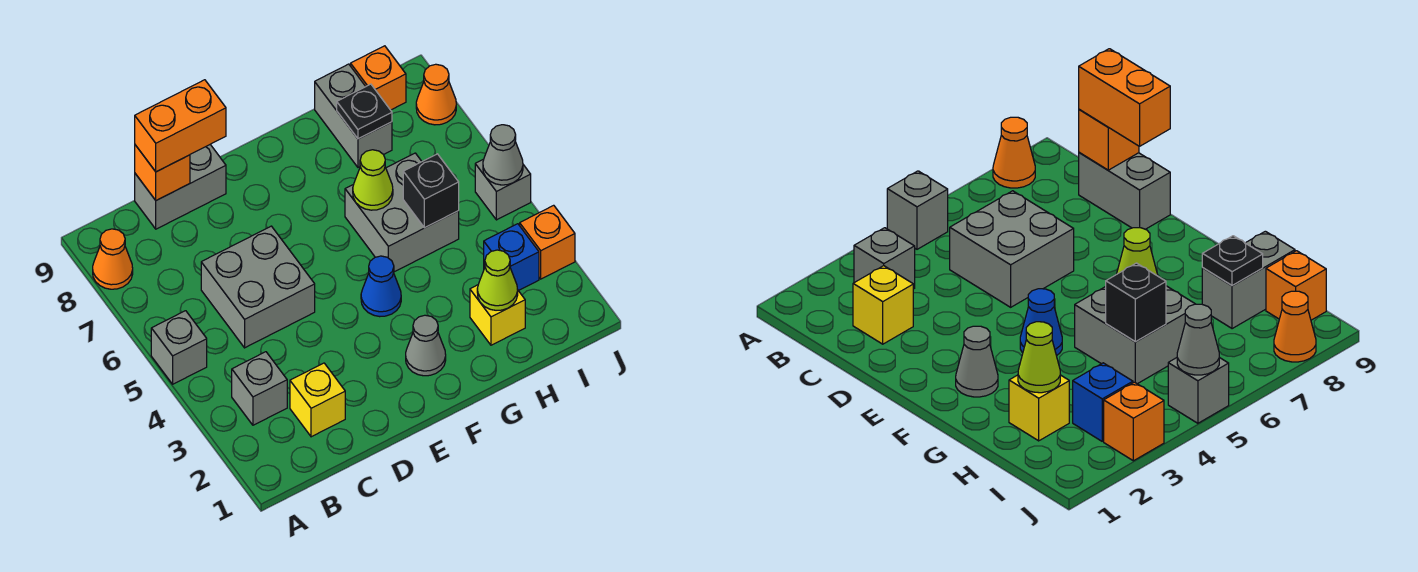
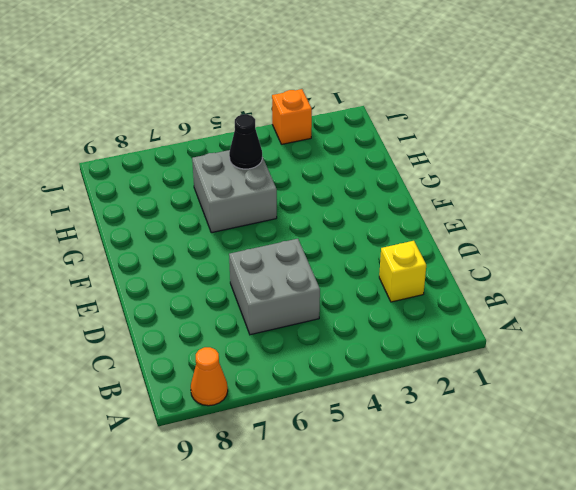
black cone H5 level 2 -> black brick H5 level 2
none -> grey brick A5 level 1
none -> grey brick B3 level 1
none -> grey brick C9:D9 level 1

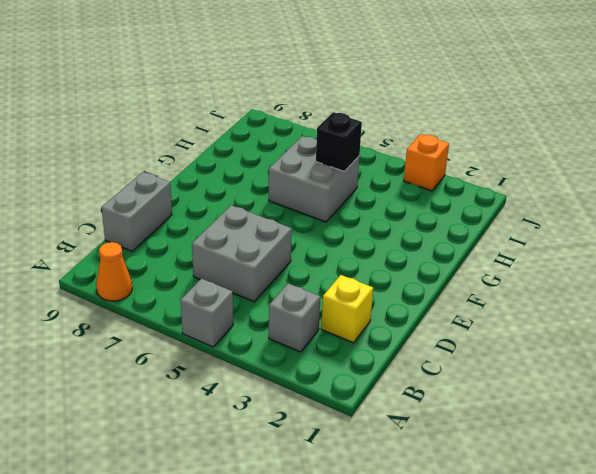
none -> grey cone F2 level 1
none -> blue cone F4 level 1
none -> yellow brick H2 level 1

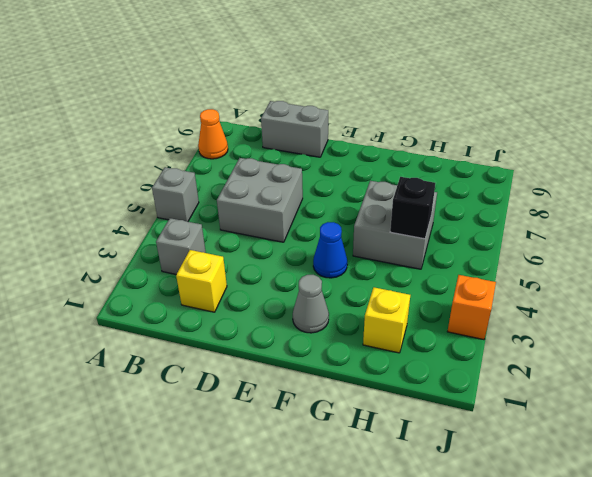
none -> grey brick H8:H9 level 1
none -> blue brick I3 level 1
none -> orange brick I9 level 1

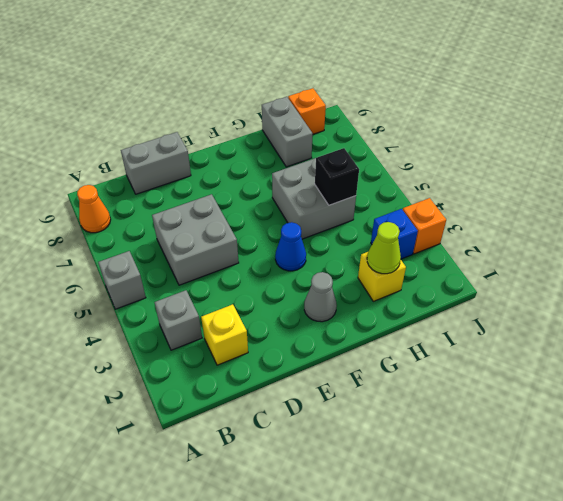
none -> grey brick J5 level 1
none -> orange cone J8 level 1
none -> orange brick C9 level 2

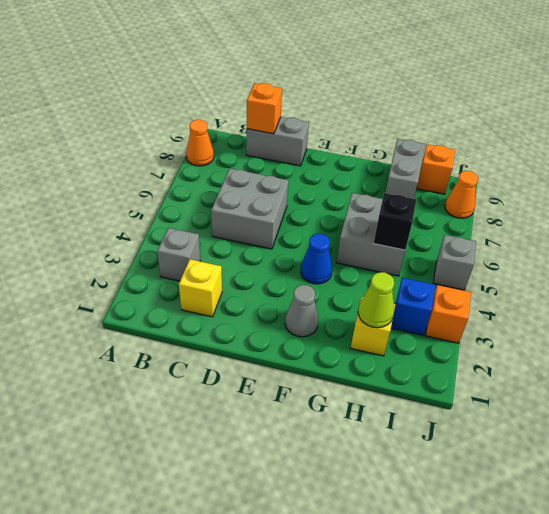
none -> grey brick A5 level 1
none -> lime cone G6 level 2
none -> black plate H8 level 2

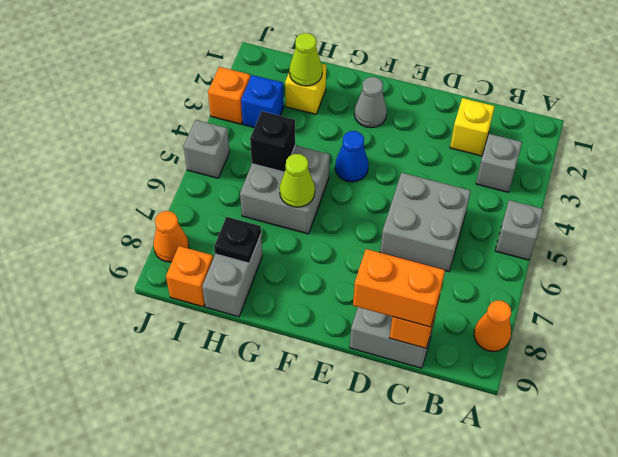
none -> grey cone J5 level 2

